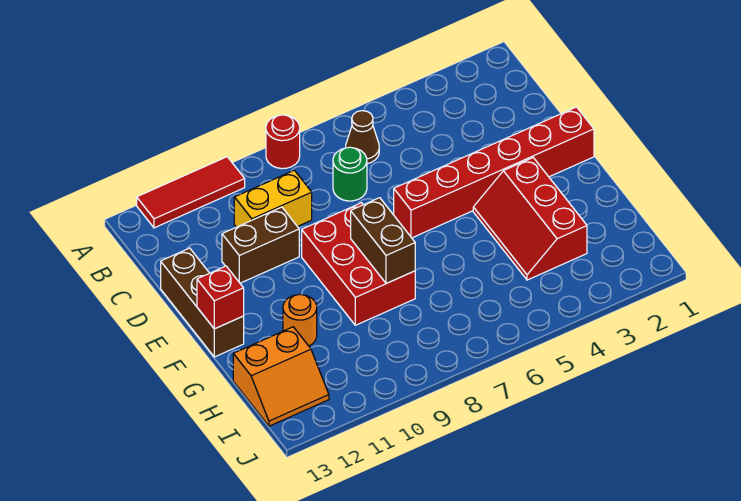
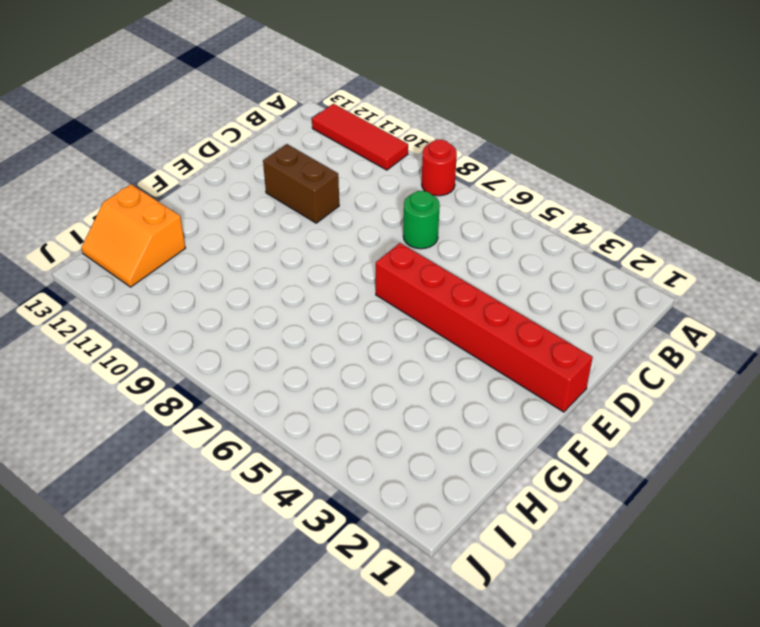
none -> brown cone B6 level 1
none -> yellow brick C9:C10 level 1
none -> brown brick D13:F13 level 1

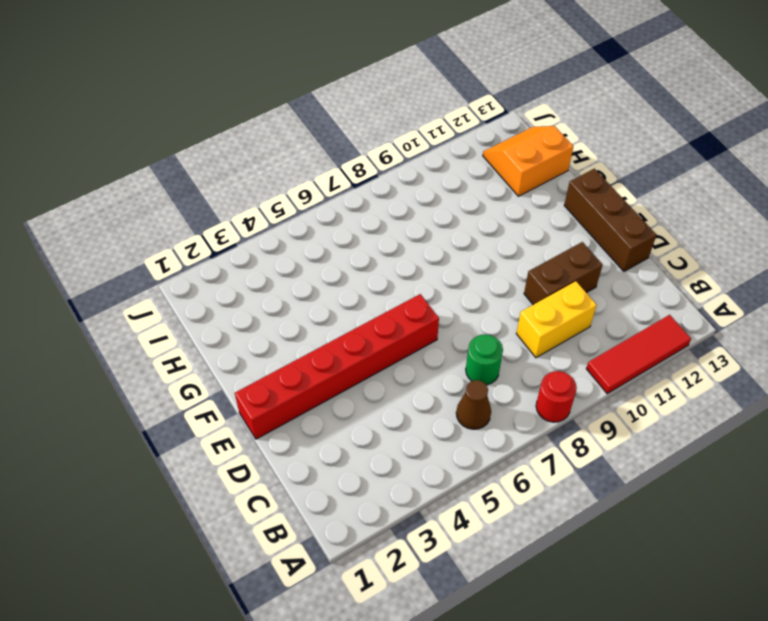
none -> red brick E8:G9 level 1
none -> red slope F3:H4 level 1 top 3
none -> orange round brick G11 level 1

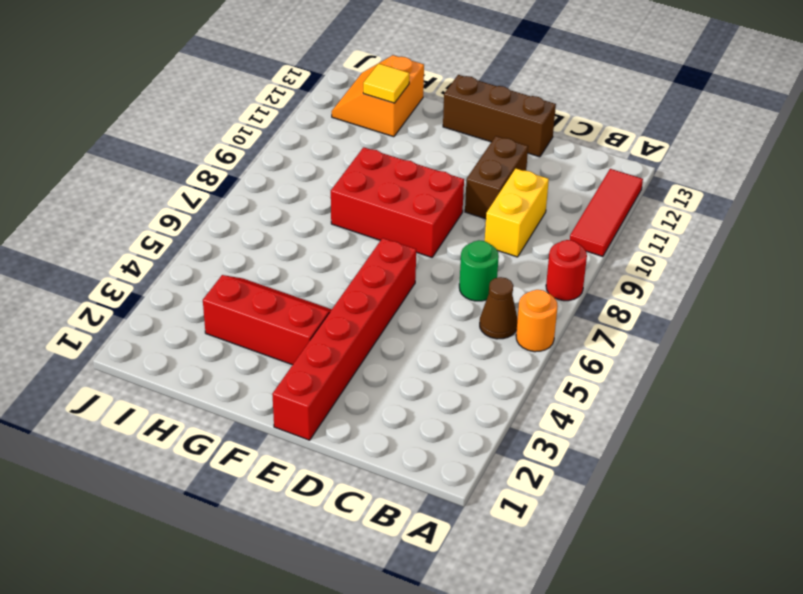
orange round brick A6 level 1 -> orange round brick G11 level 1
yellow tile H12 level 2 -> none
none -> brown brick F8:G8 level 2
none -> red brick F13 level 2

